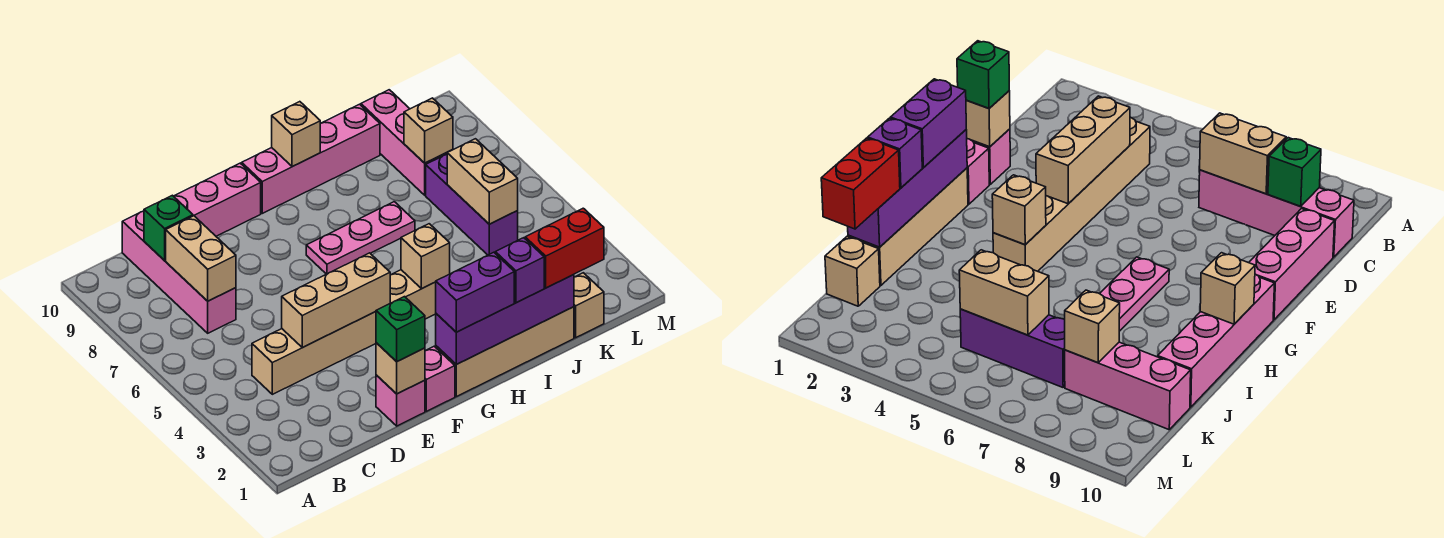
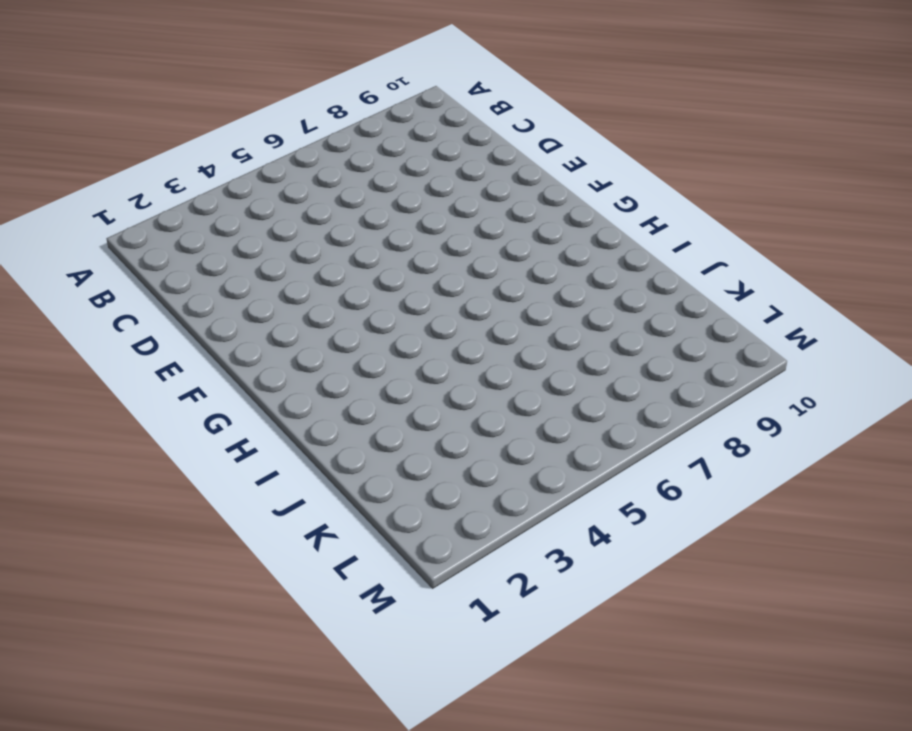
none -> tan brick C4:H4 level 1
none -> pink brick C7:C10 level 1
none -> pink brick D10:F10 level 1

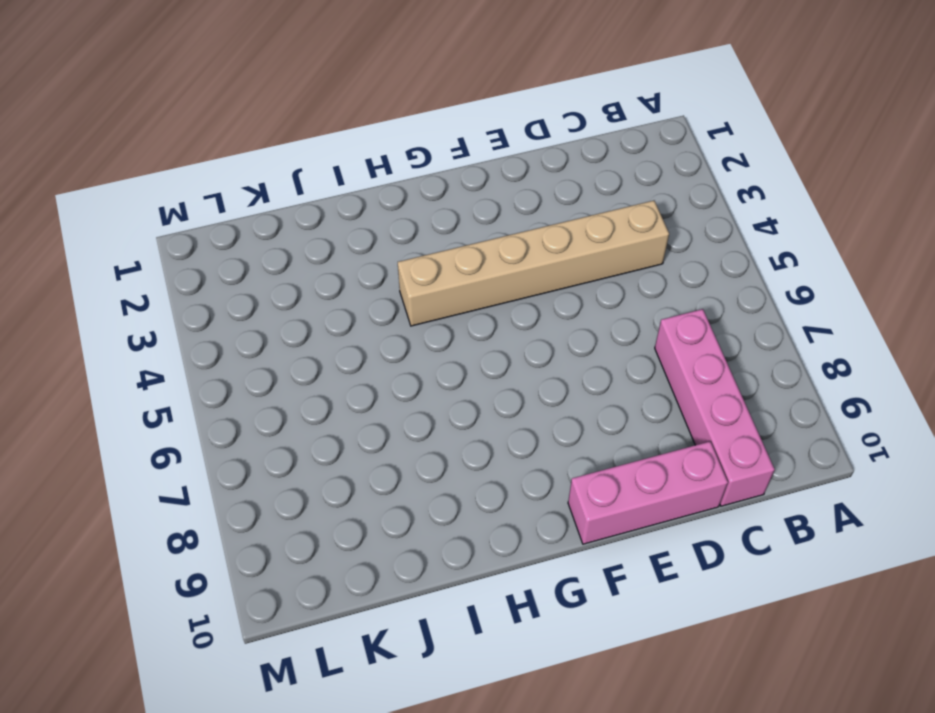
none -> pink brick E1 level 1
none -> pink brick F1 level 1
none -> tan brick G1:J1 level 1

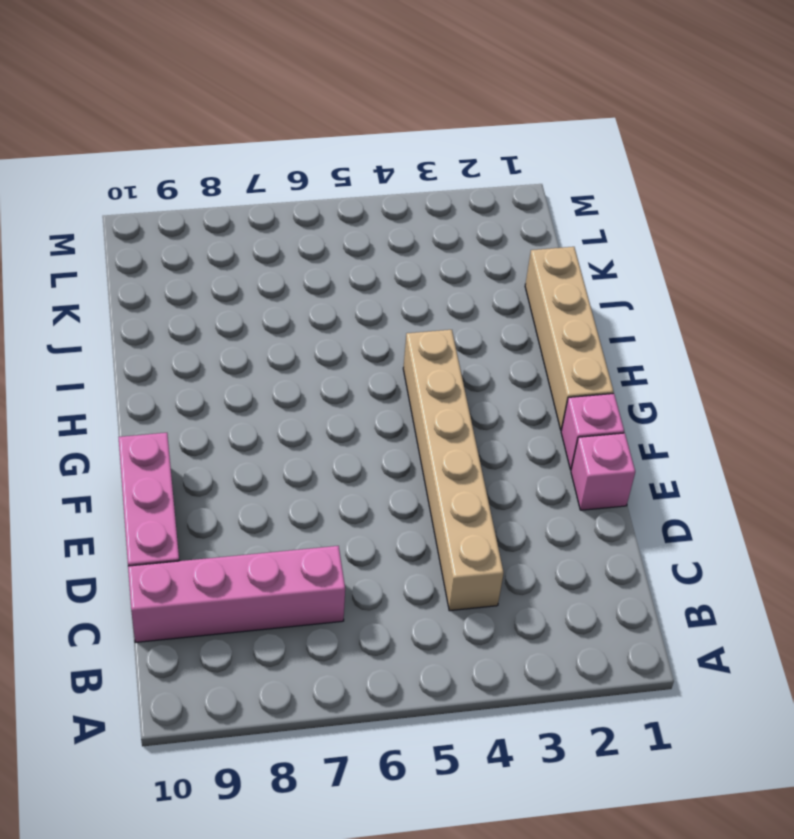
none -> pink plate G7:I7 level 1
none -> pink brick G10:J10 level 1
none -> tan brick K1 level 1

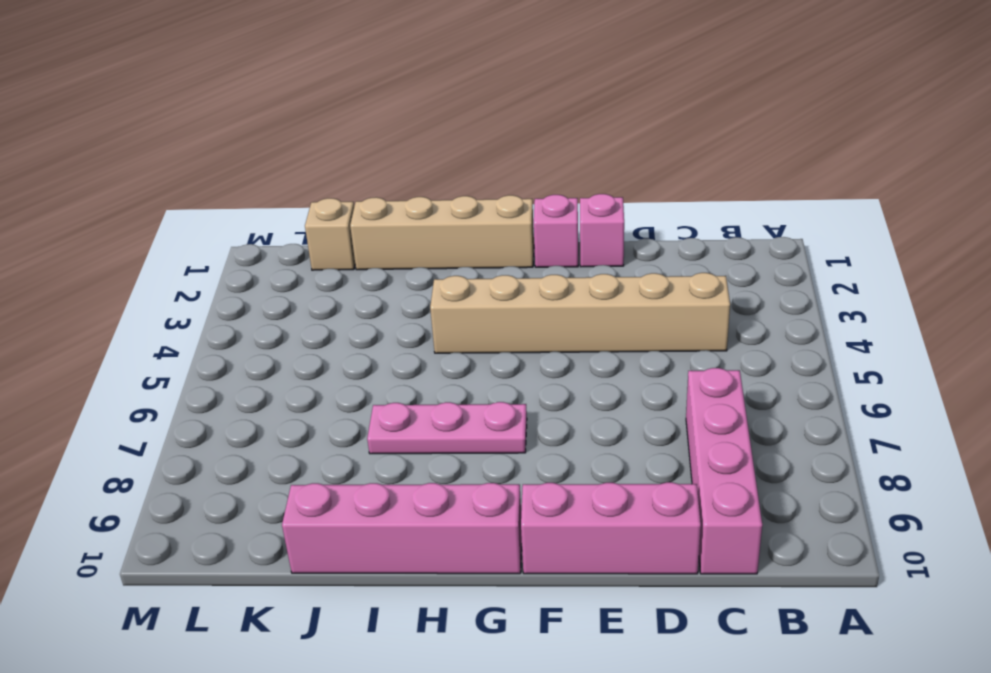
none -> purple brick K5:K7 level 1
none -> pink brick K8:K10 level 1
none -> tan brick C7:C8 level 2

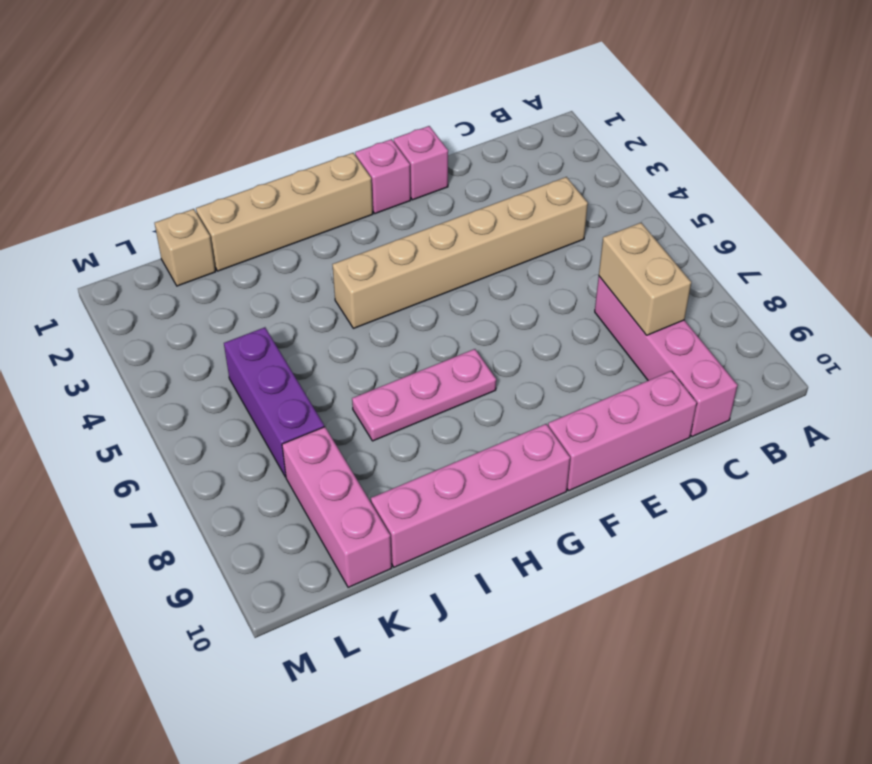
none -> green brick C9 level 2
none -> tan brick D4:F4 level 2
none -> tan brick E1 level 2

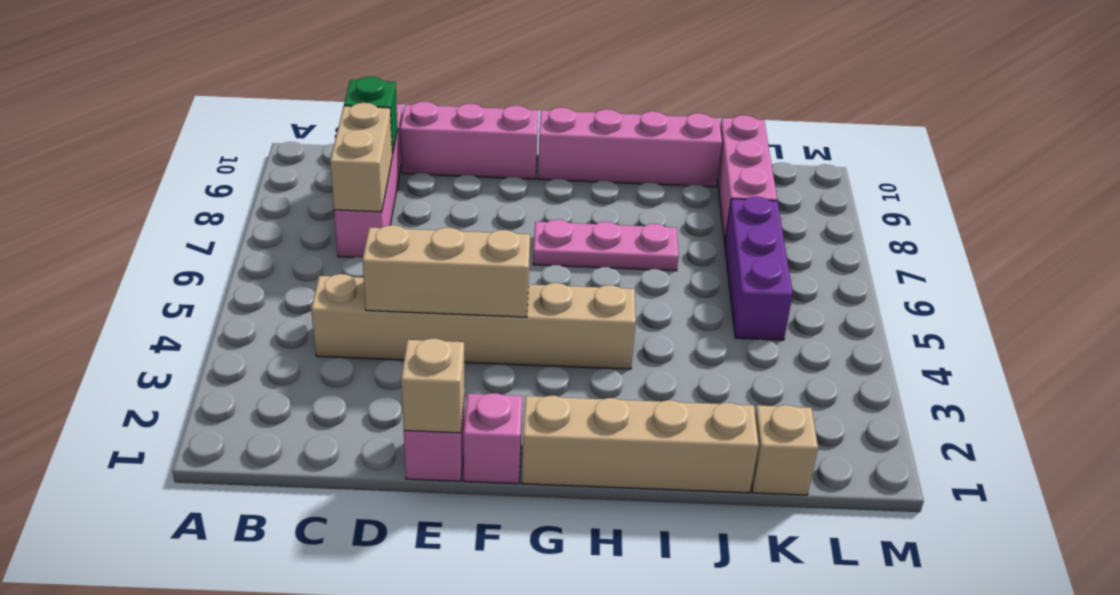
none -> purple brick G1:J1 level 2
none -> tan brick H4 level 2
none -> tan brick H10 level 2

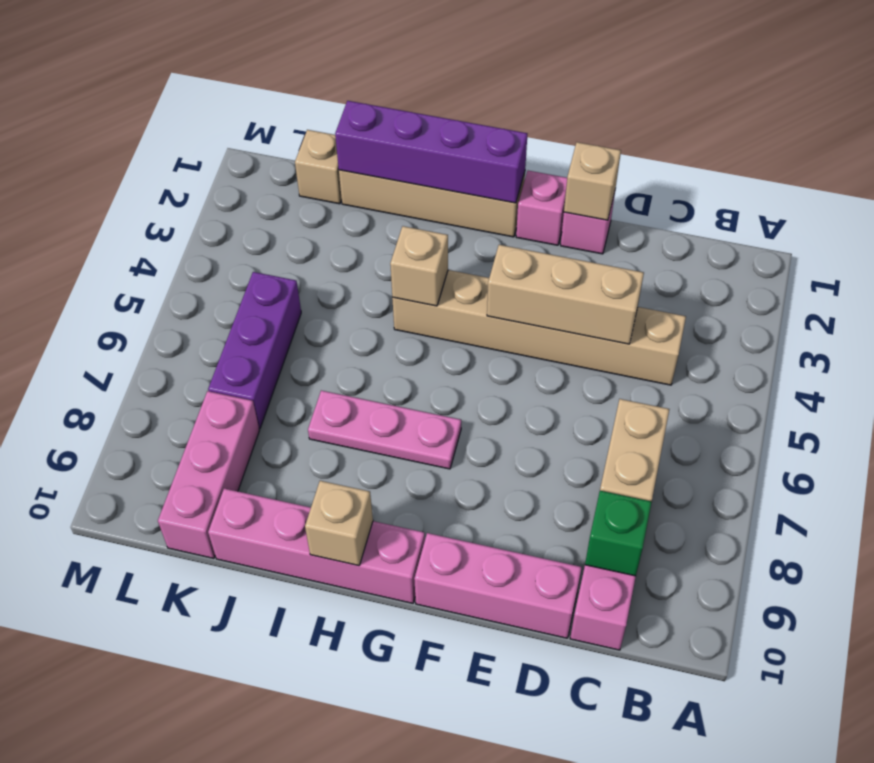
none -> tan brick K5:K6 level 2
none -> tan brick K8 level 2
none -> green brick E1 level 3

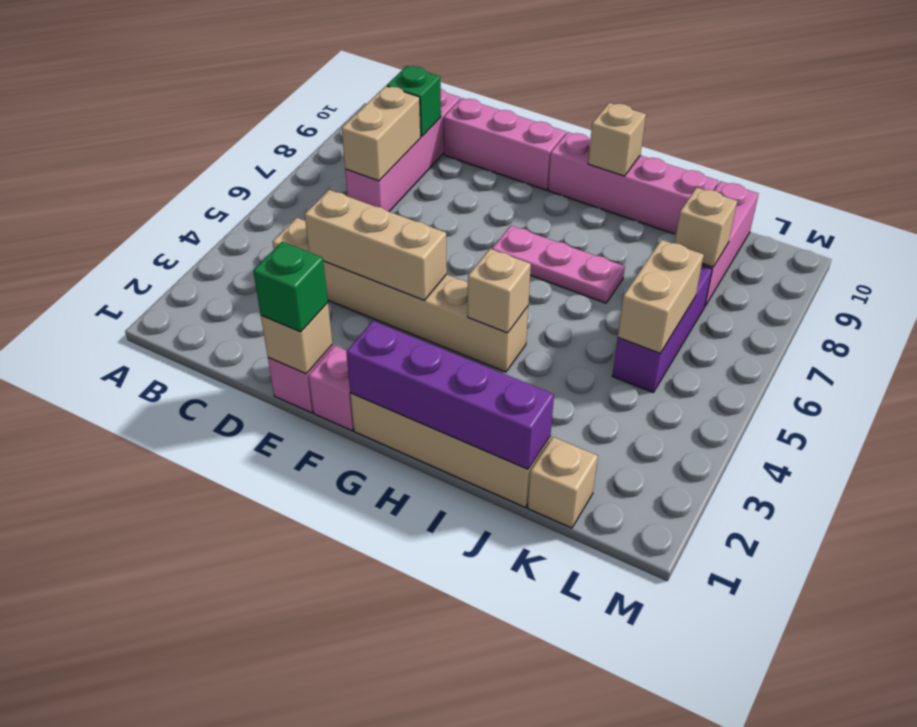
none -> purple brick G1:H1 level 3
none -> purple brick I1 level 3
none -> red brick J1:K1 level 3

